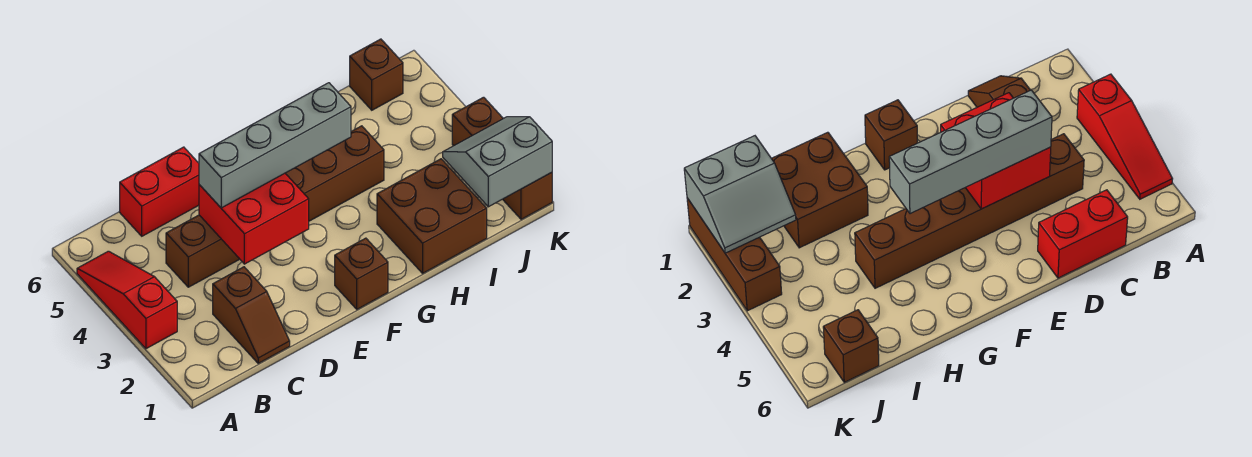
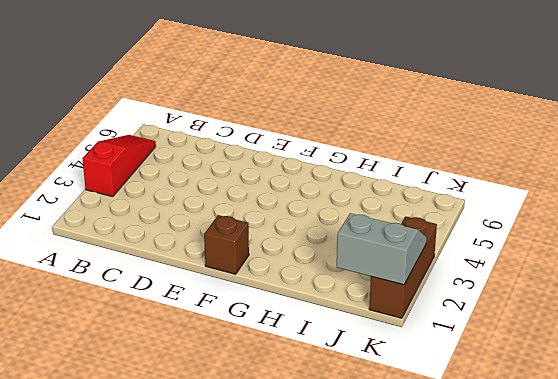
none -> brown slope C1:C2 level 1 top 2
none -> brown brick C4:H4 level 1

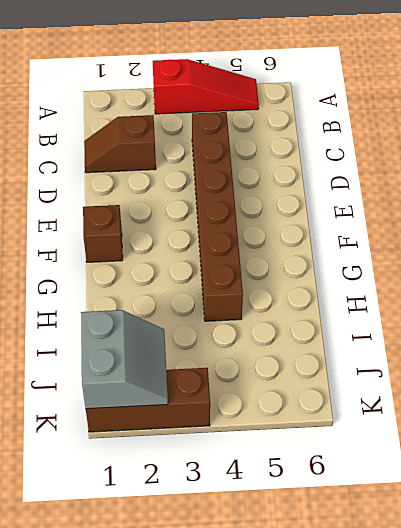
none -> red brick C6:D6 level 1
none -> brown brick H1:I2 level 1

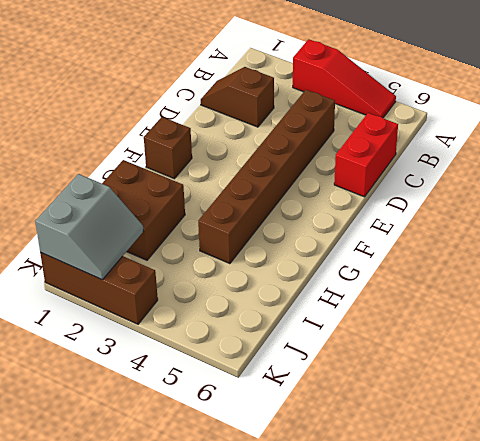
none -> brown brick J6 level 1
none -> red brick D3:E4 level 2

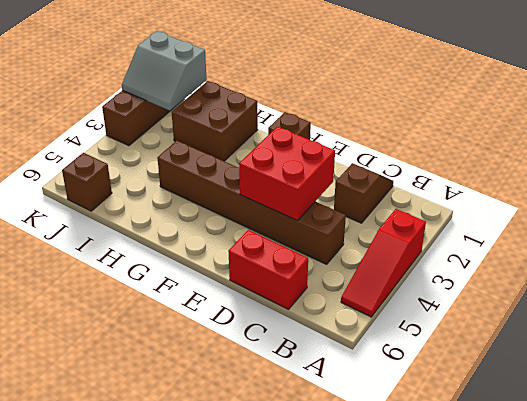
none -> grey brick D4:G4 level 3

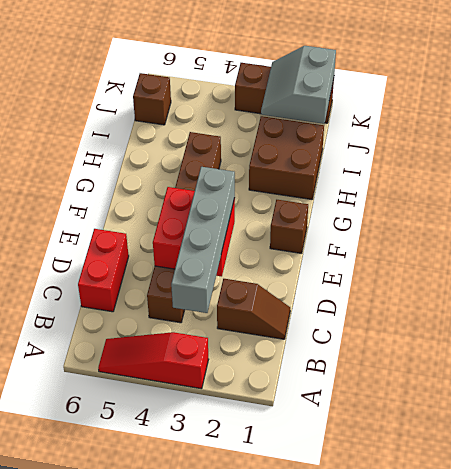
grey brick B3:E3 level 3 -> grey brick D4:G4 level 3

